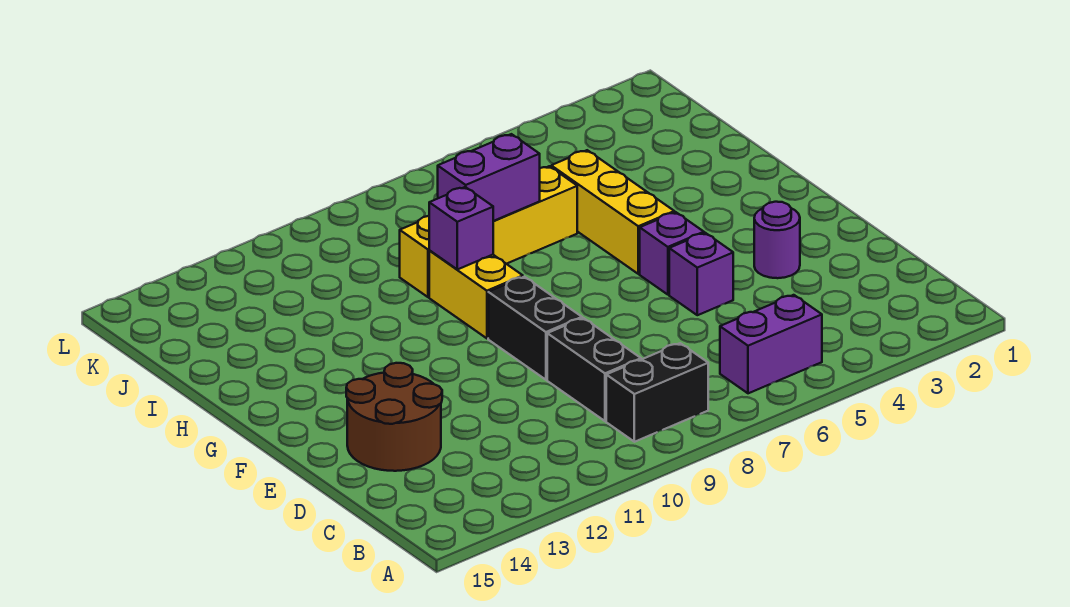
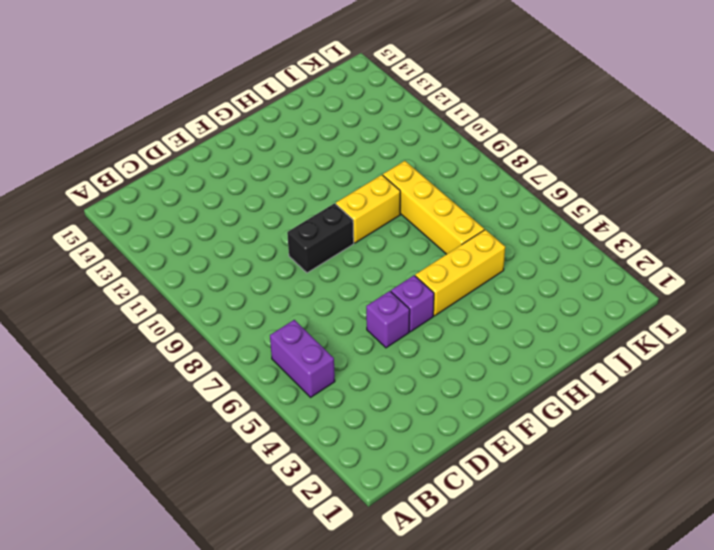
none -> black brick B8:B9 level 1
none -> black brick C9:D9 level 1
none -> brown round brick D13:E14 level 1

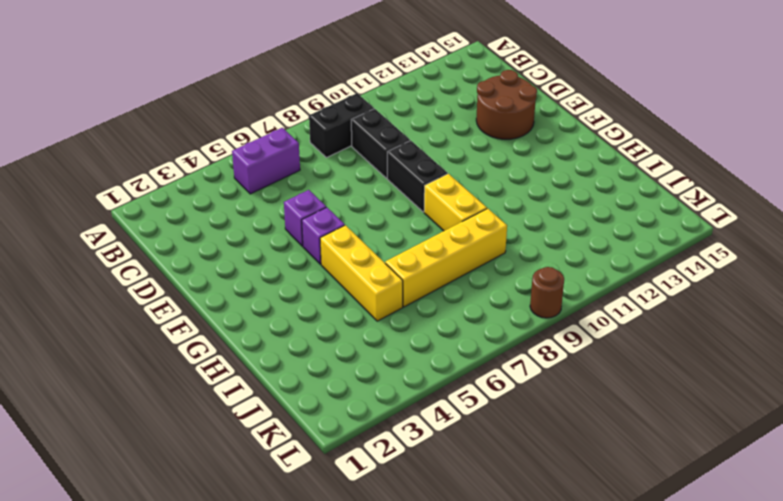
brown round brick L9 level 1 -> none
none -> purple round brick E3 level 1
none -> purple brick H9 level 2
none -> purple brick I7:I8 level 2

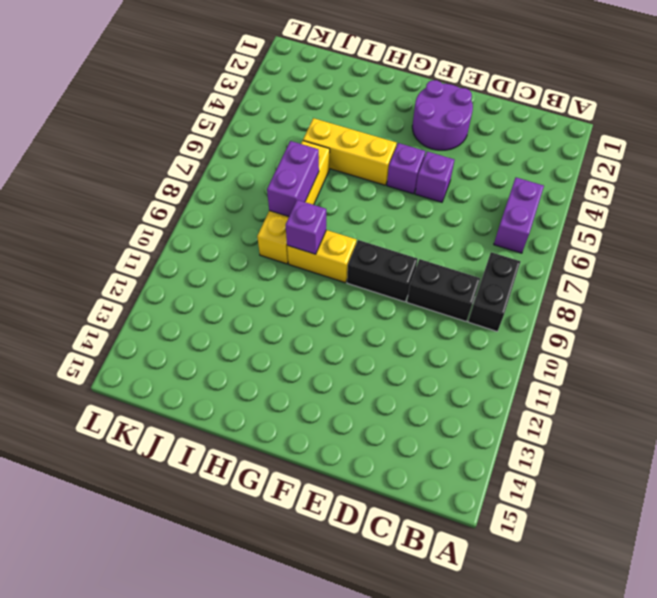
purple round brick E2:F3 level 1 -> purple round brick E3 level 1
none -> brown round brick D13:E14 level 1

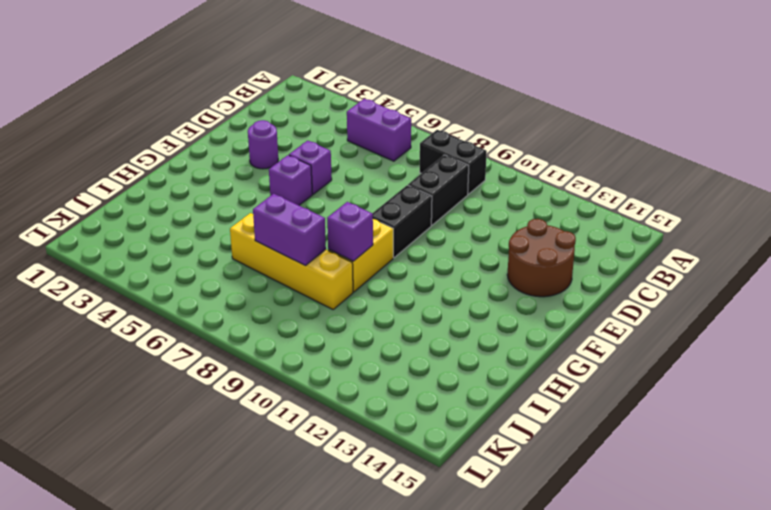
none -> yellow brick G5:I5 level 1

